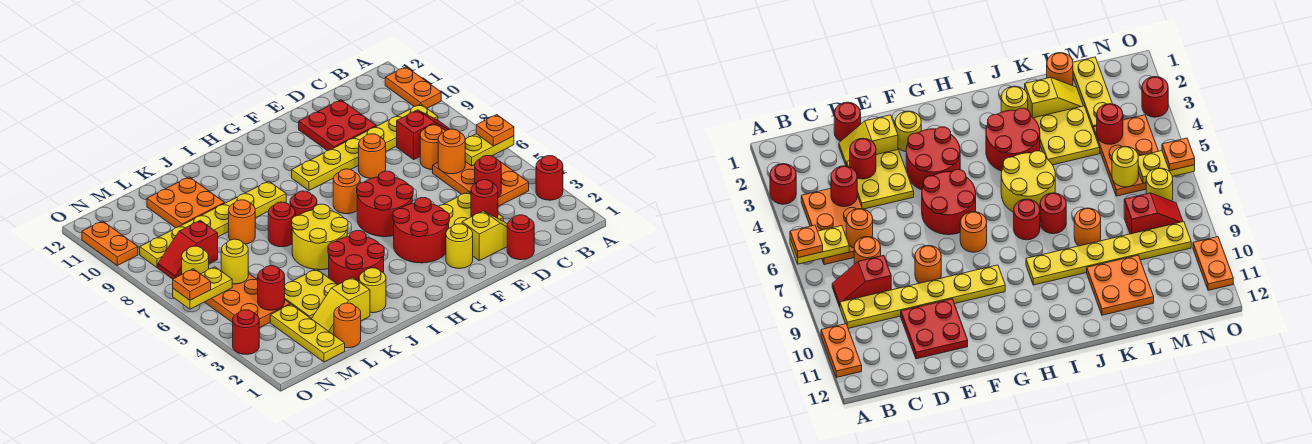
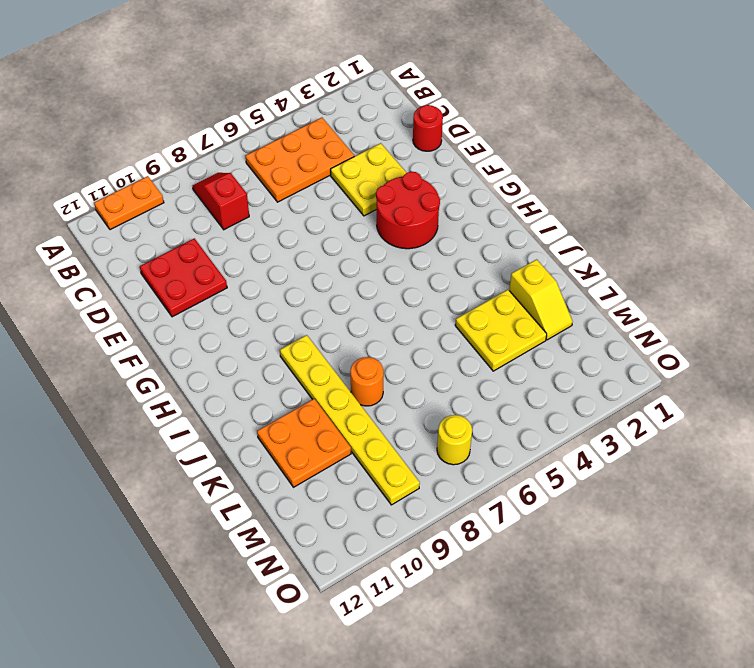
none -> red round brick A3 level 1
none -> yellow plate B9:G9 level 1
none -> orange round brick C7 level 1
none -> yellow slope D2:E2 level 1 top E

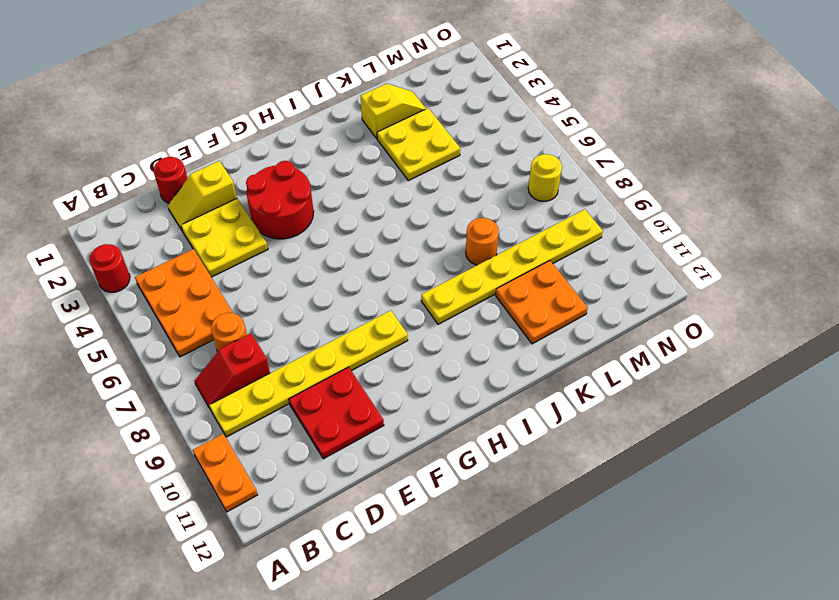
none -> orange round brick E8 level 1
none -> yellow round brick F2 level 1
none -> red round brick F5:G6 level 1
none -> orange round brick G7 level 1

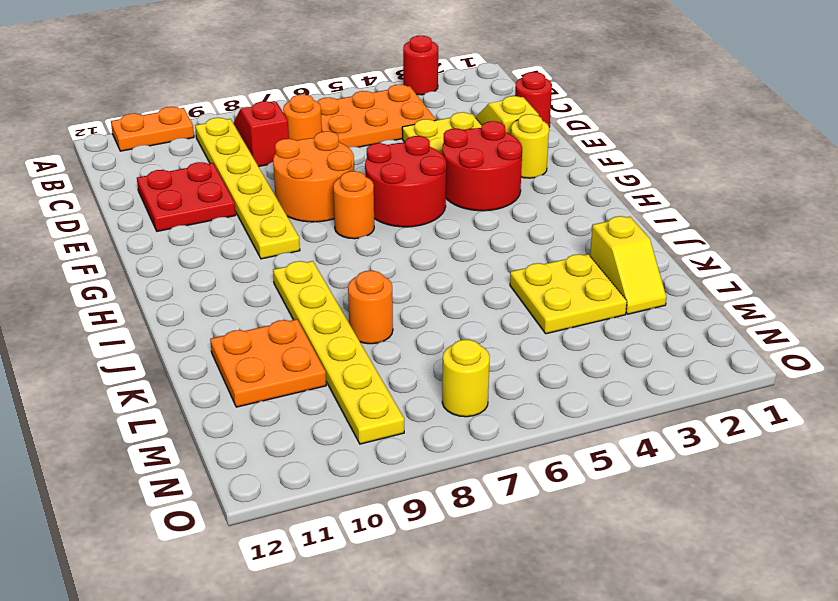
orange round brick E7:F8 level 1 -> orange round brick E8 level 1
none -> red round brick I3:J4 level 1
none -> yellow round brick I5:J6 level 1
none -> red round brick I7 level 1
none -> yellow round brick J2 level 1

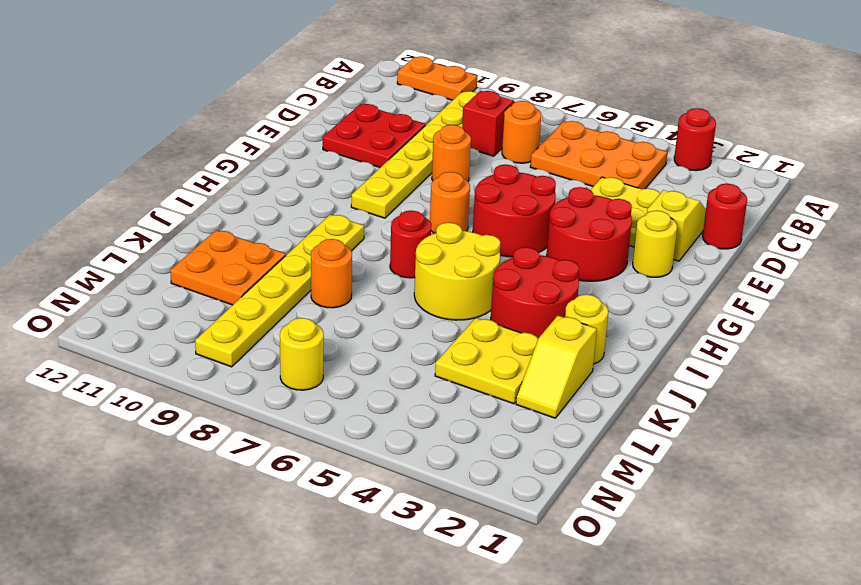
none -> red round brick J7 level 1
none -> orange round brick L1 level 1
none -> yellow plate M1:M3 level 1
none -> orange plate M4:N6 level 1

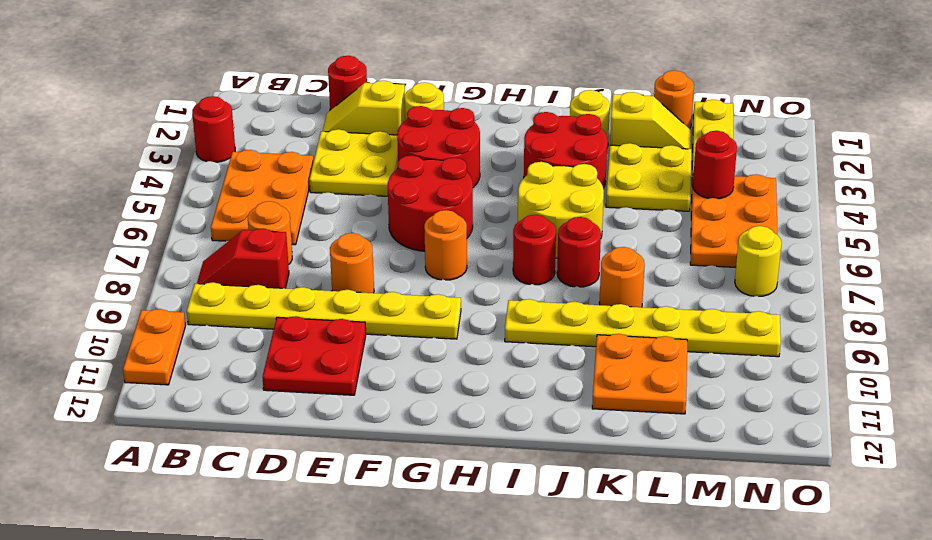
none -> red slope M8:N8 level 1 top M
none -> red round brick O3 level 1
none -> orange plate O10:O11 level 1
none -> yellow plate A6:B6 level 2

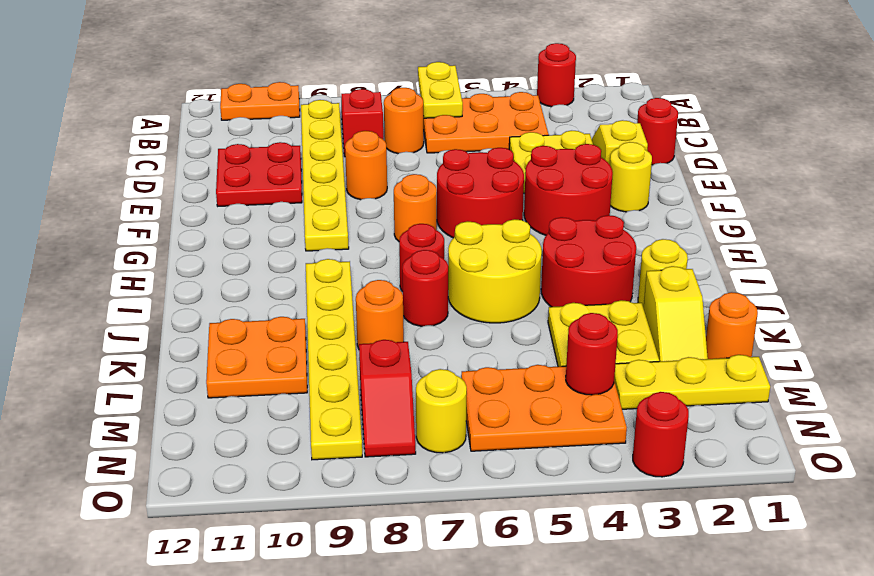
none -> orange plate O10:O11 level 1
none -> red round brick C4 level 2
none -> orange round brick C6 level 2
none -> red round brick D3 level 2

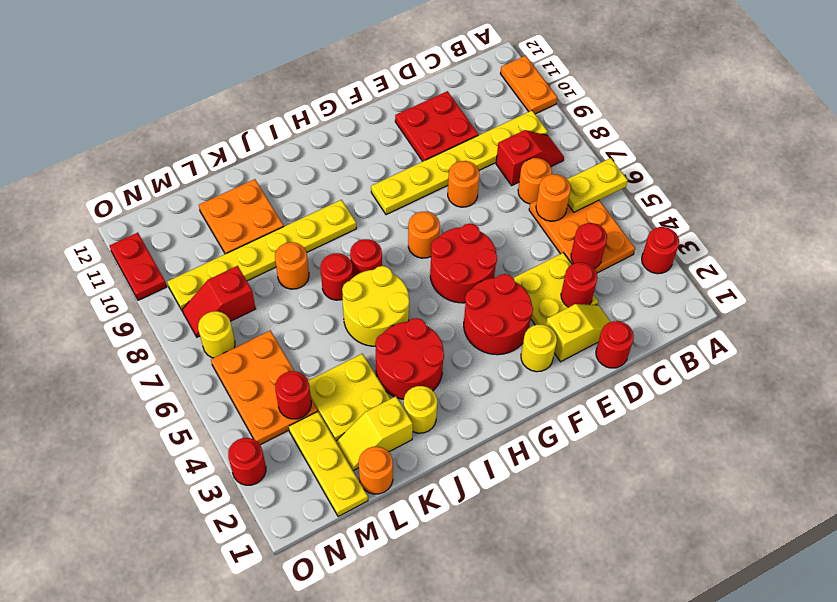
red plate O10:O11 level 1 -> orange plate O10:O11 level 1
none -> yellow round brick M6 level 2
none -> yellow plate N6:O6 level 2
none -> orange plate A6 level 3
none -> orange plate O6 level 3

